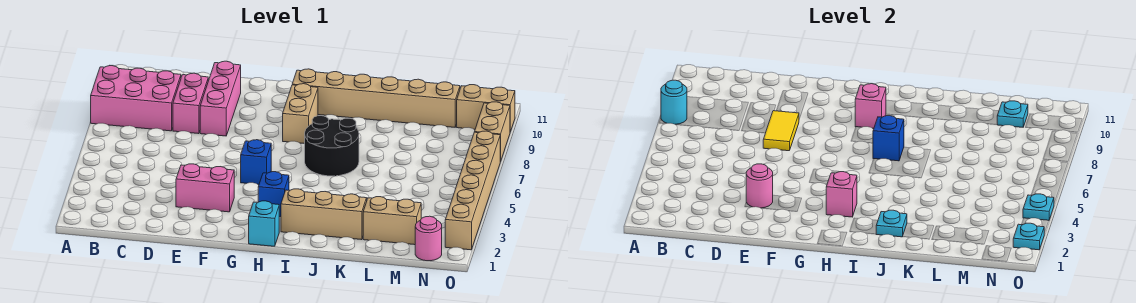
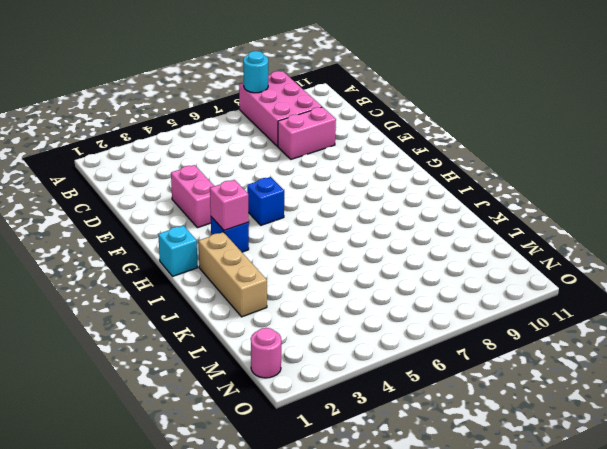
none -> pink brick E8:E10 level 1
none -> tan brick H8:H9 level 1
none -> tan brick H10:M10 level 1

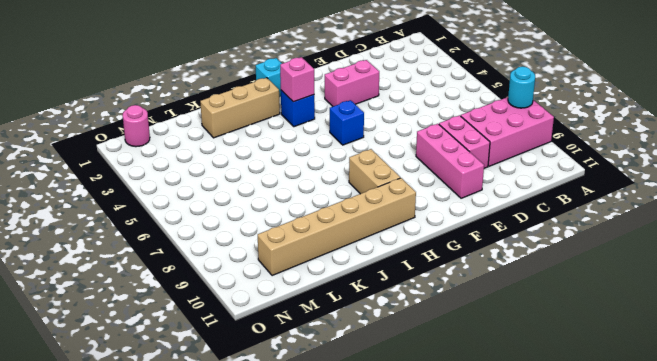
none -> black round brick I6:J7 level 1
none -> tan brick L2:M2 level 1
none -> tan brick N10:O10 level 1

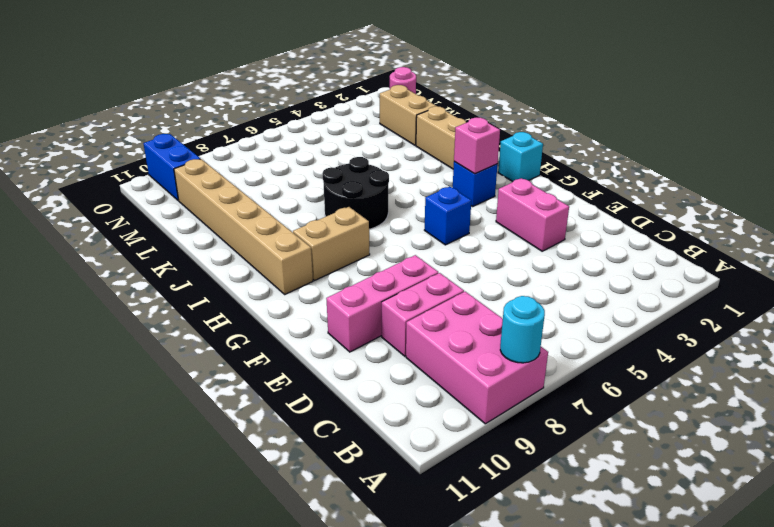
blue brick N10:O10 level 1 -> tan brick N10:O10 level 1
none -> tan brick O2:O7 level 1
none -> tan brick O8:O9 level 1
none -> pink round brick E3 level 2

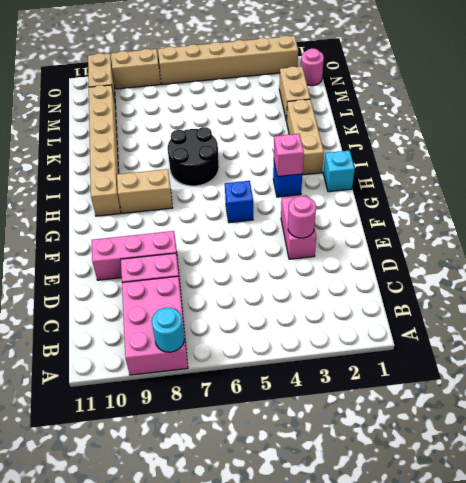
none -> yellow tile E7:E8 level 2
none -> pink brick H9 level 2
none -> blue brick I7 level 2

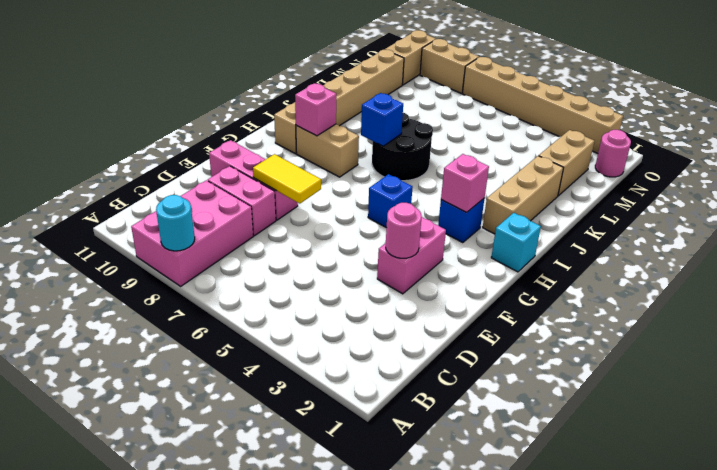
none -> cyan plate J2 level 2
none -> cyan plate M10 level 2
none -> cyan plate O2 level 2

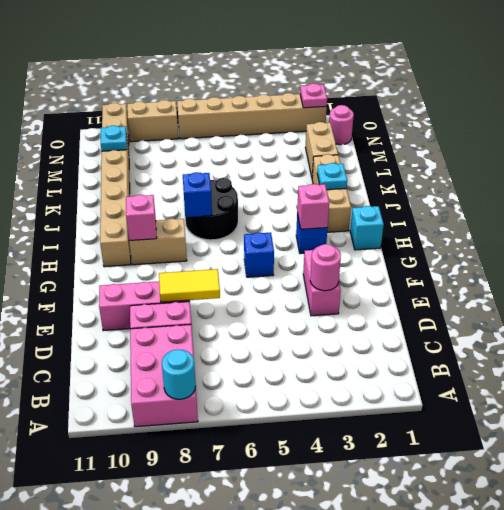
pink plate O2 level 2 -> cyan plate O2 level 2
none -> cyan plate O4 level 2

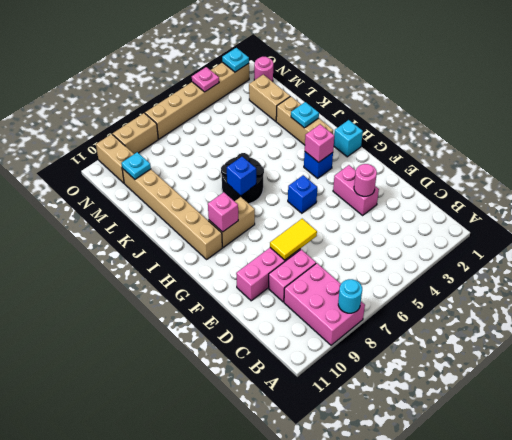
pink plate O4 level 2 -> cyan plate O4 level 2

